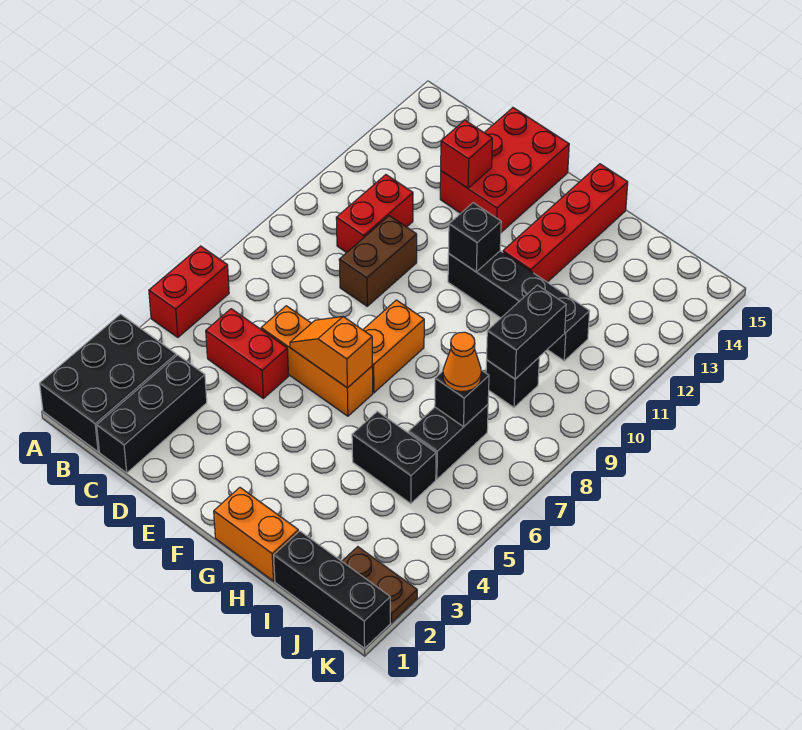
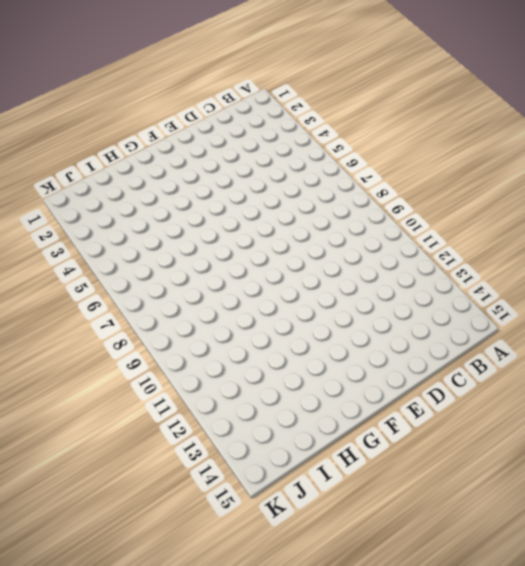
none -> black brick A1:B3 level 1
none -> red brick A5:A6 level 1
none -> black brick C1:C3 level 1

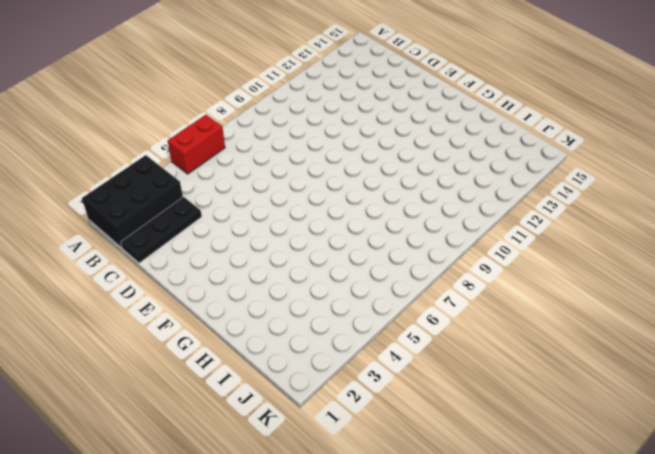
black plate C1:C3 level 1 -> black brick C1:C3 level 1
none -> red brick C5:D5 level 1
none -> red brick C10:C11 level 1
none -> orange brick D6:F6 level 1

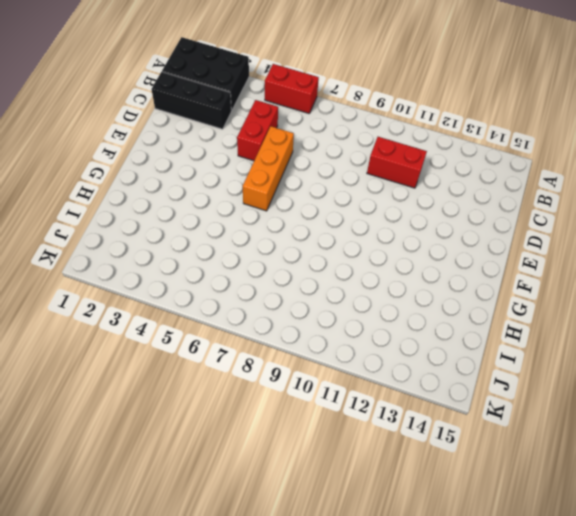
none -> brown brick D9:D10 level 1
none -> red brick D13:E15 level 1
none -> orange brick F7:F8 level 1

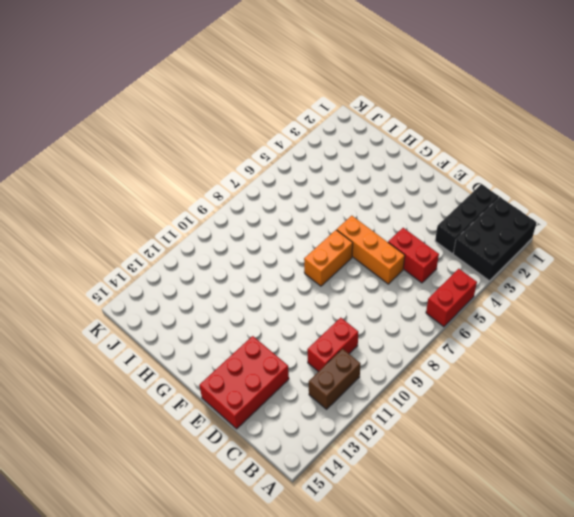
brown brick B11:B12 level 1 -> brown brick D9:D10 level 1
none -> black brick F11:I11 level 1
none -> orange brick G1:H1 level 1
none -> red brick G12:G15 level 1

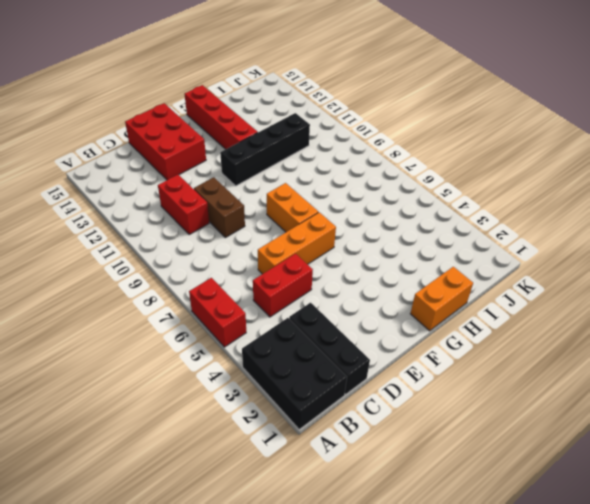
none -> black brick H5:I5 level 1
none -> black brick I1:K1 level 1
none -> black brick I6:I7 level 1

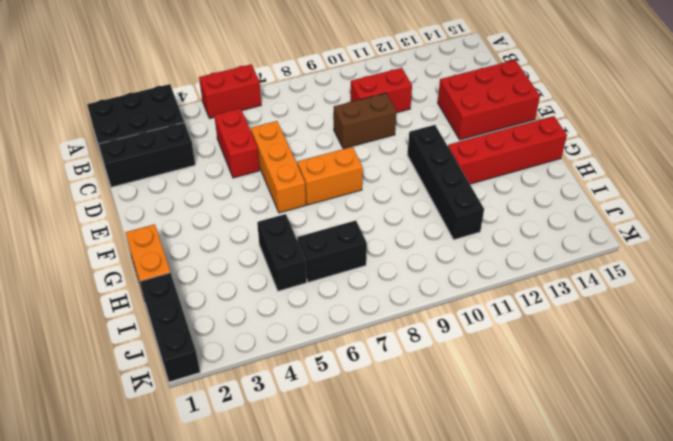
none -> black brick I9 level 1
none -> brown plate J2:K2 level 1
none -> red brick D13 level 2

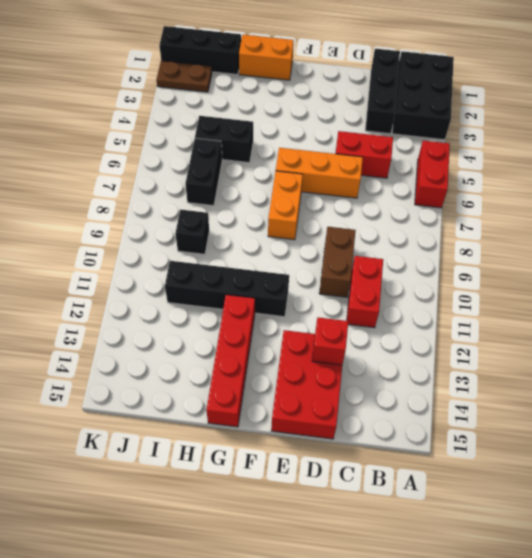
none -> orange slope E6:F6 level 2 top F
none -> black brick F11 level 2
none -> black brick I7 level 2

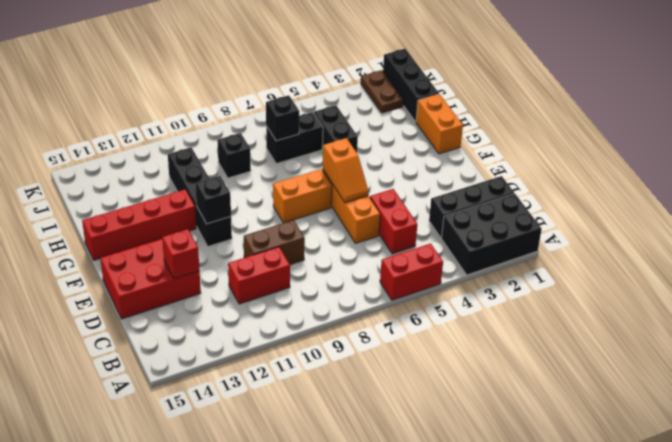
none -> black brick I9:I10 level 2
none -> orange cone I7 level 3

